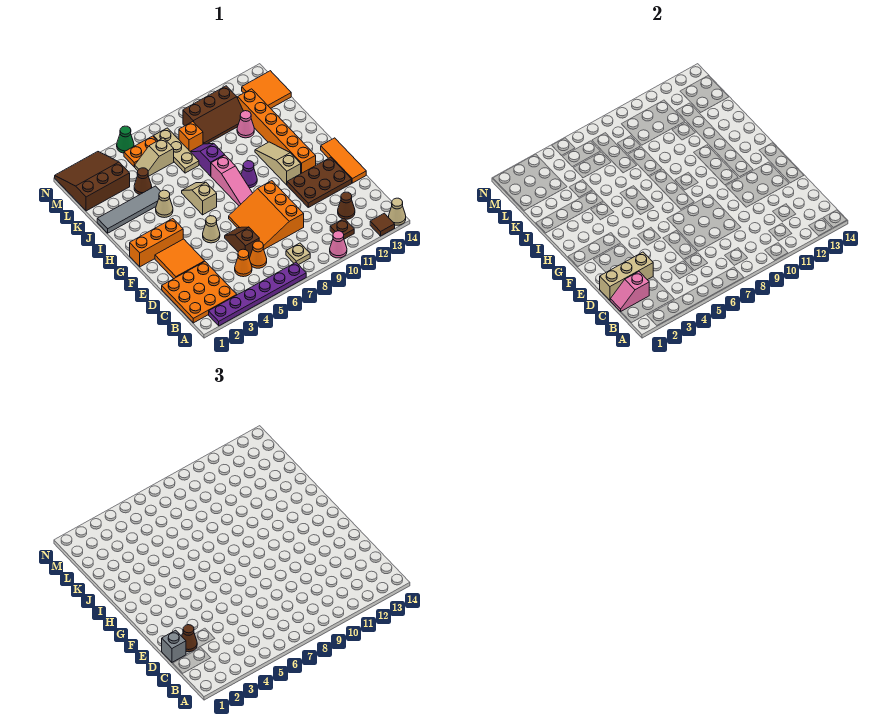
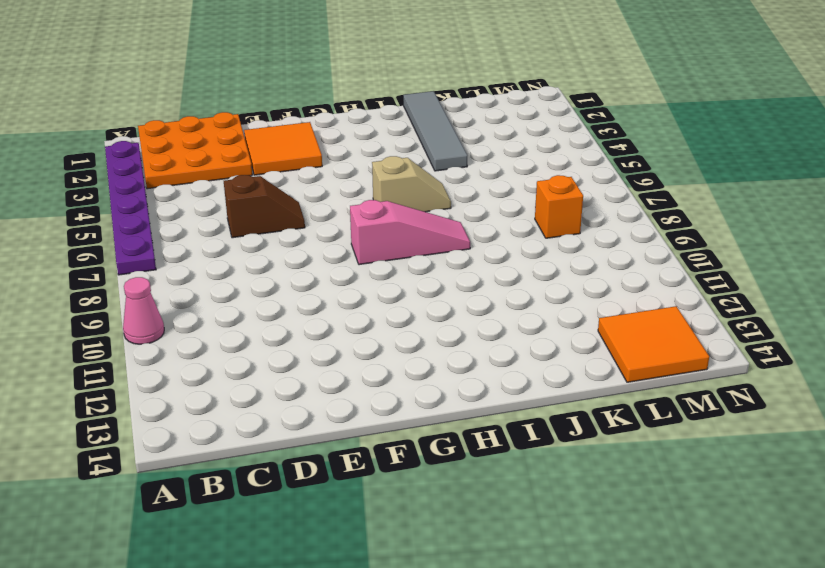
pink slope G8:I8 level 1 top G -> pink slope G8:I8 level 1 top I
none -> brown tile A13 level 1
none -> tan cone A14 level 1
none -> tan plate B8 level 1
none -> brown plate B11 level 1

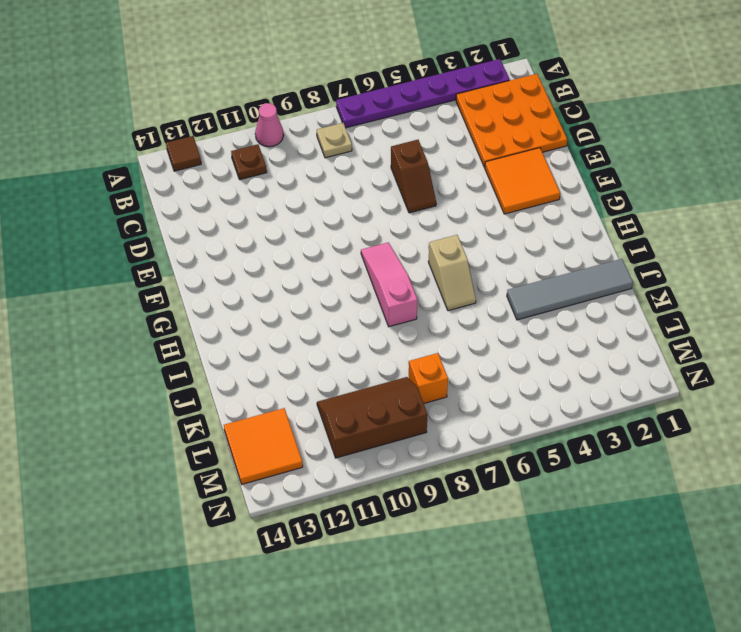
none -> tan cone A14 level 1
none -> orange cone C5 level 1
none -> orange cone C6 level 1
none -> brown cone C12 level 1

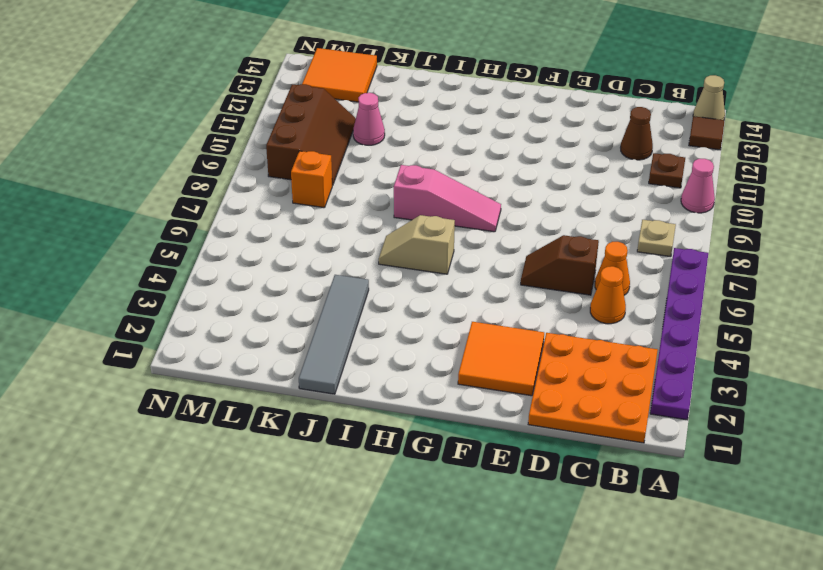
none -> orange slope D7:F9 level 1 top 9
none -> brown plate E11:F13 level 1
none -> orange tile E14:G14 level 1
none -> tan cone F5 level 1

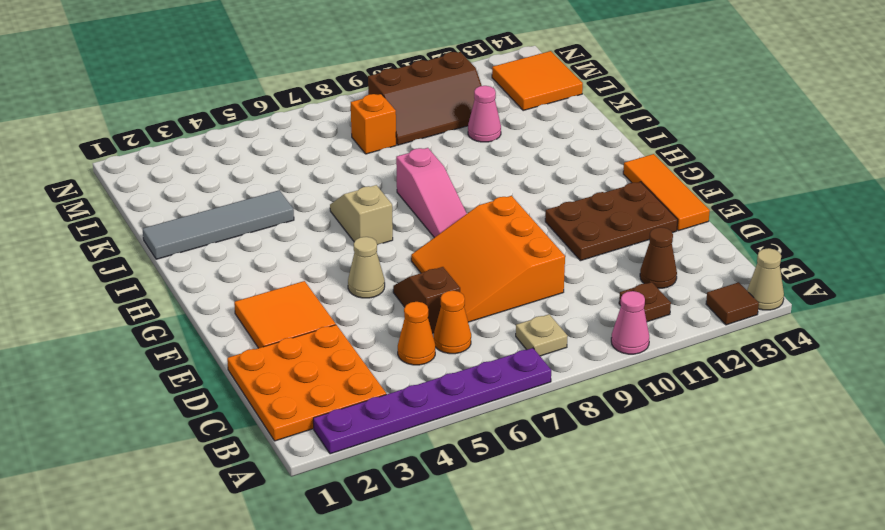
none -> orange brick G1:G3 level 1
none -> tan slope G11:I11 level 1 top G
none -> orange brick G12:L12 level 1
none -> purple cone H9 level 1

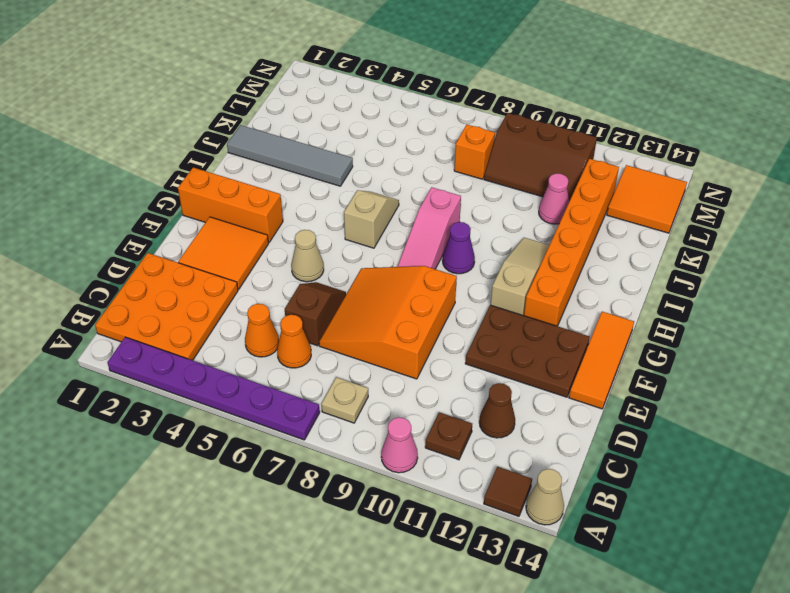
none -> tan cone I4 level 1
none -> purple slope J8:K8 level 1 top J
none -> brown cone K4 level 1
none -> tan plate K7:M7 level 1

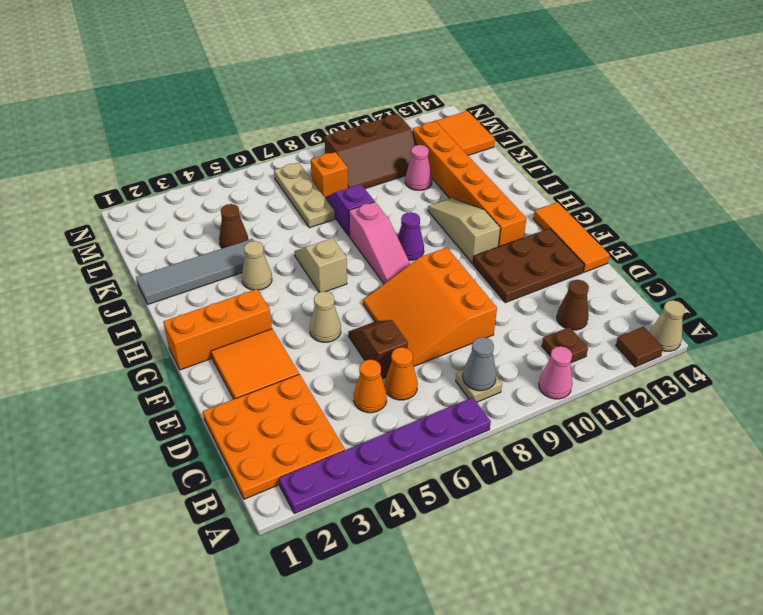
grey cone B8 level 2 -> none
none -> brown slope L1:N3 level 1 top L
none -> tan slope L5:L6 level 1 top 6
none -> orange plate M5:M6 level 1
none -> green cone N5 level 1

